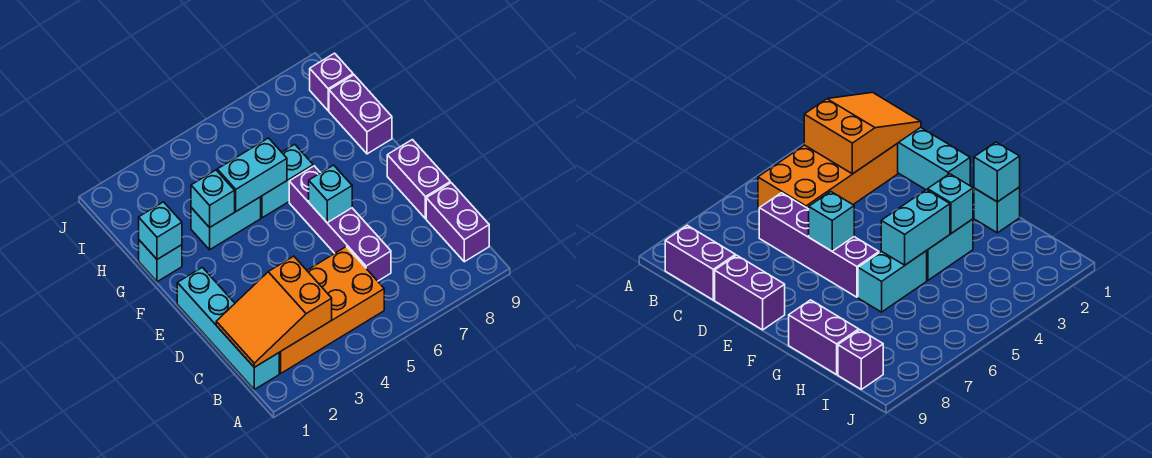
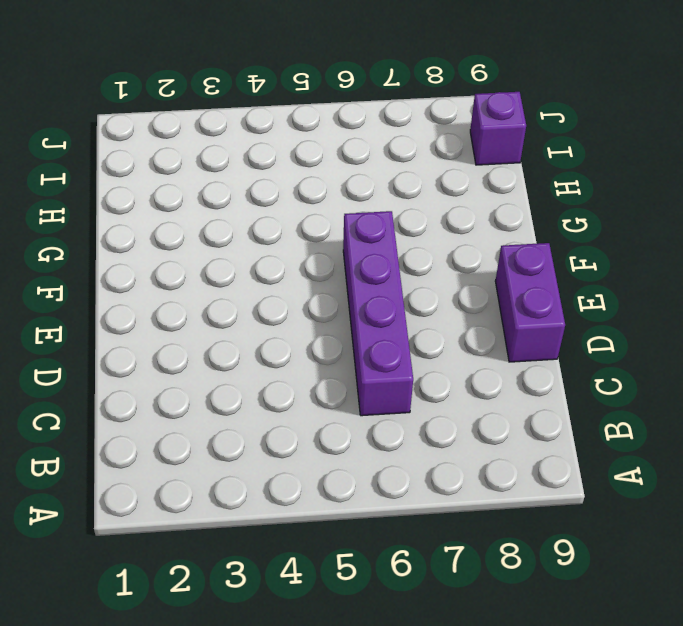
none -> cyan brick B1:E1 level 1
none -> orange brick B2:C5 level 1
none -> purple brick B9:C9 level 1

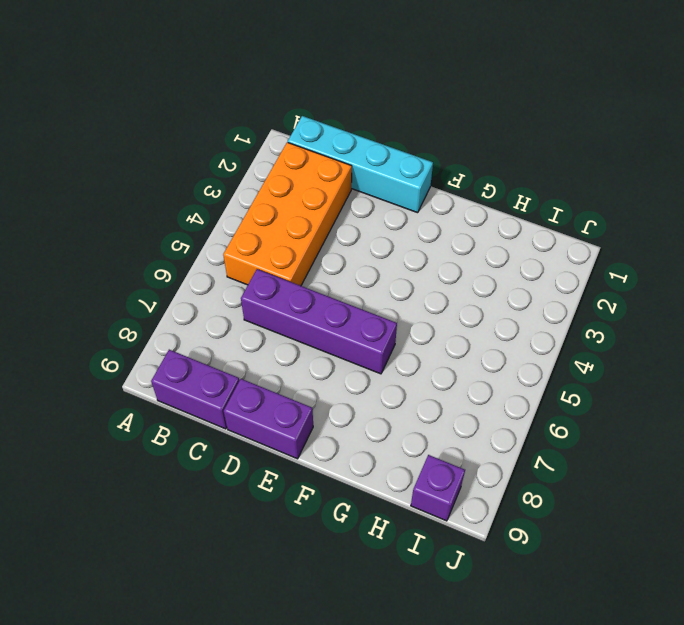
none -> cyan brick G1 level 1
none -> cyan brick G3:G4 level 1
none -> cyan brick G5:G6 level 1

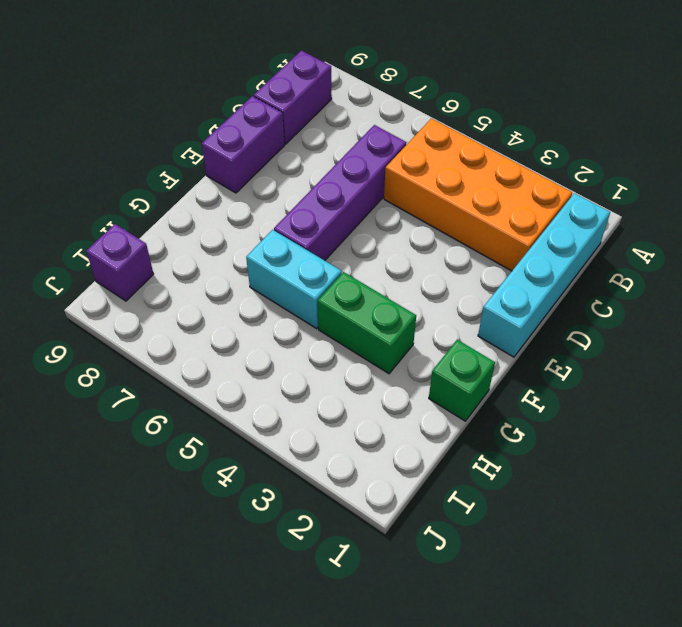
green brick G1 level 1 -> cyan brick G1 level 1
green brick G3:G4 level 1 -> cyan brick G3:G4 level 1
none -> purple brick G9:H9 level 1
none -> orange slope B1:C3 level 2 top 3
none -> cyan brick E6 level 2

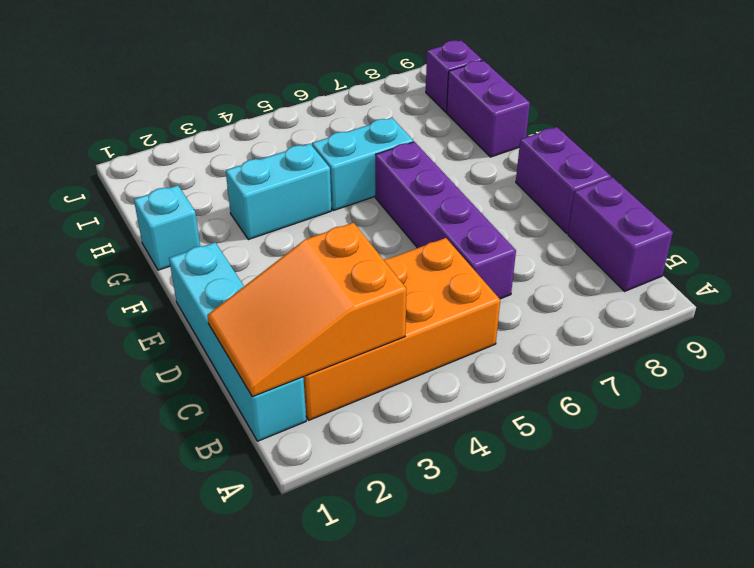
none -> cyan brick E6 level 2
none -> cyan brick G1 level 2
none -> cyan brick G3 level 2

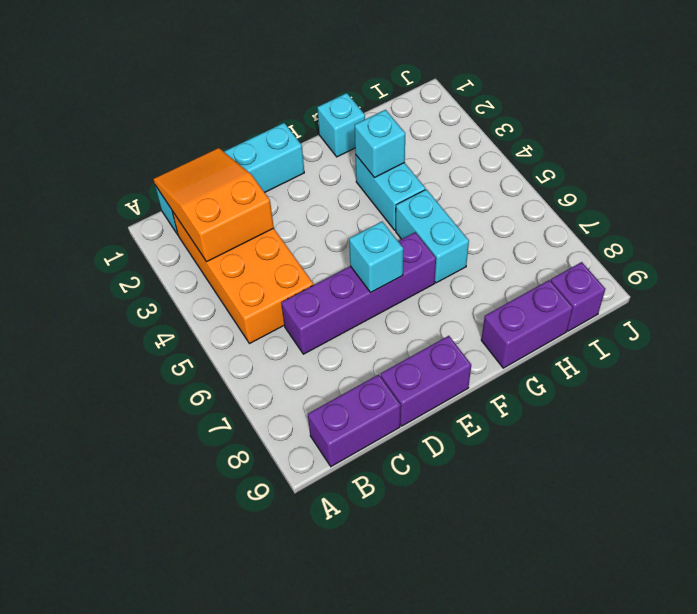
none -> cyan brick G1 level 2
none -> cyan brick G4:G5 level 2

